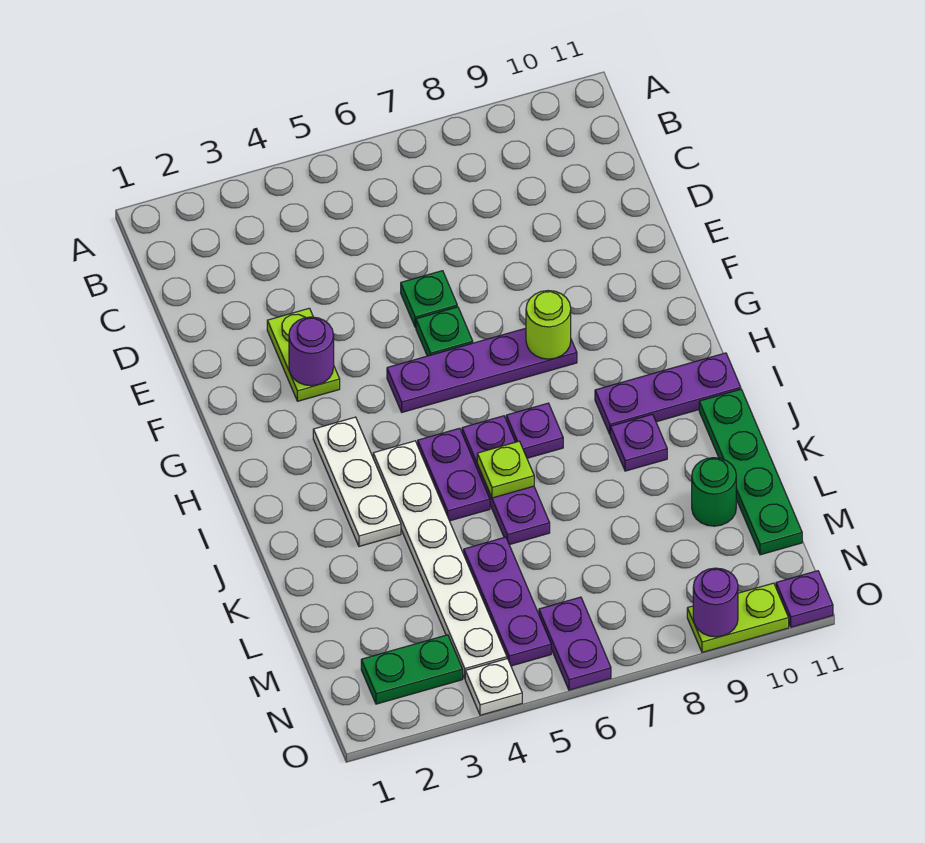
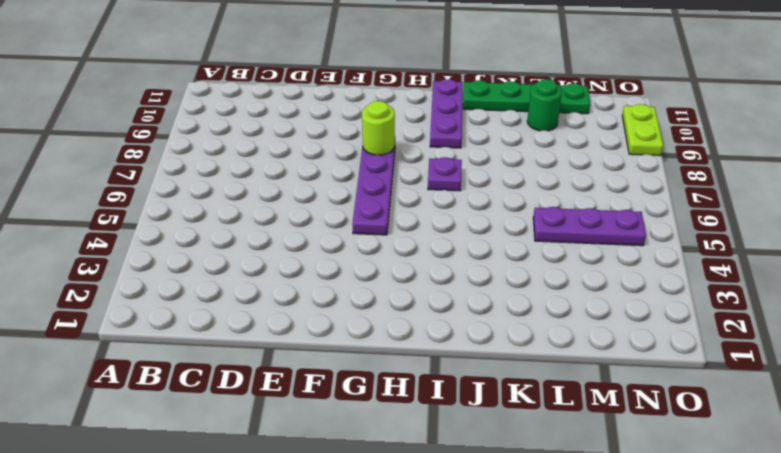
none -> lime plate E3:F3 level 1
none -> green plate E6 level 1
none -> green plate F6 level 1

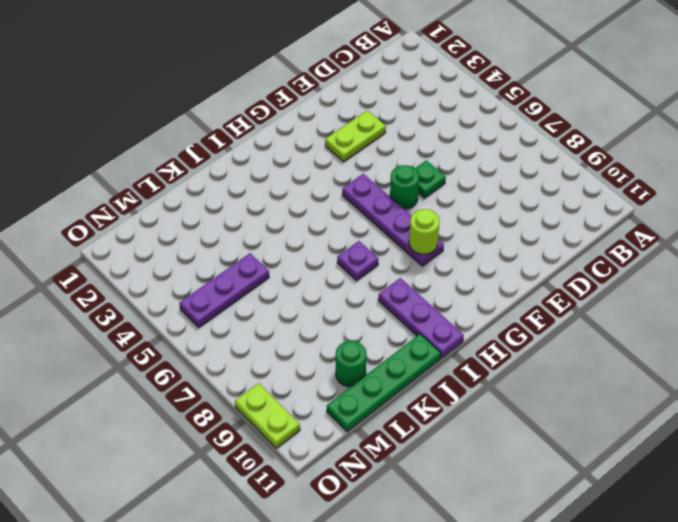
green round brick F6 level 1 -> green plate F6 level 1
none -> white plate H3:J3 level 1
none -> white plate I4:N4 level 1
none -> purple plate I5:J5 level 1

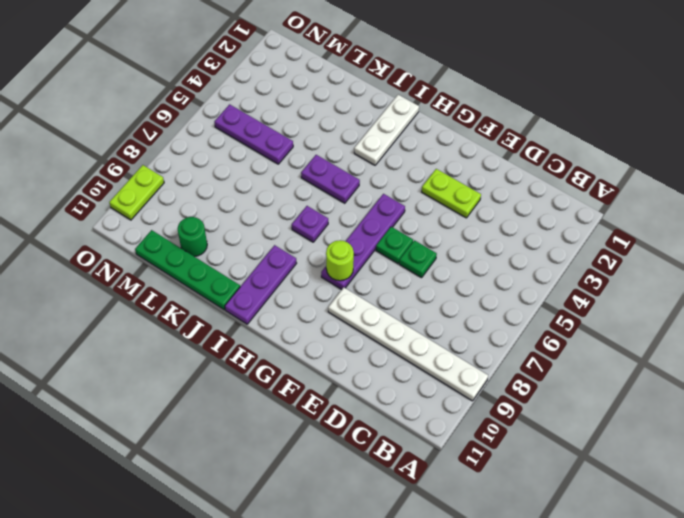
white plate A9:F9 level 1 -> white plate I4:N4 level 1
white plate I1:I3 level 1 -> white plate H3:J3 level 1
none -> purple plate I6:K6 level 1
none -> purple plate J9 level 1
none -> green plate N2:N3 level 1

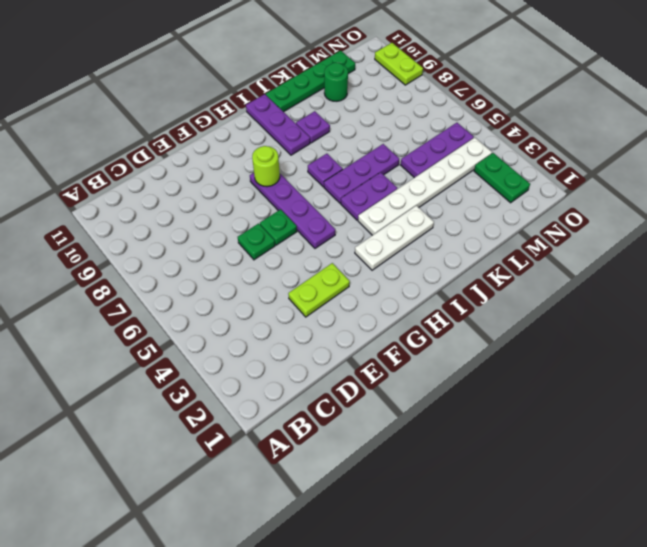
none -> purple plate N6:O6 level 1
none -> white plate O4 level 1
none -> purple plate O11 level 1

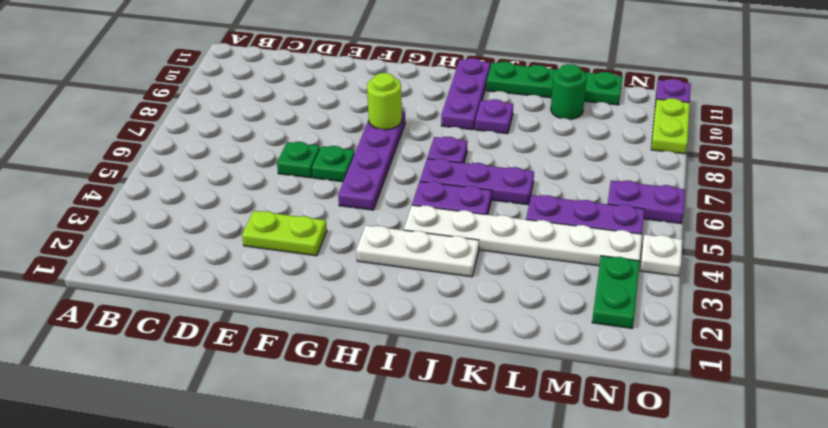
none -> purple round brick F3 level 2
none -> lime plate J6 level 2
none -> purple round brick O9 level 2

